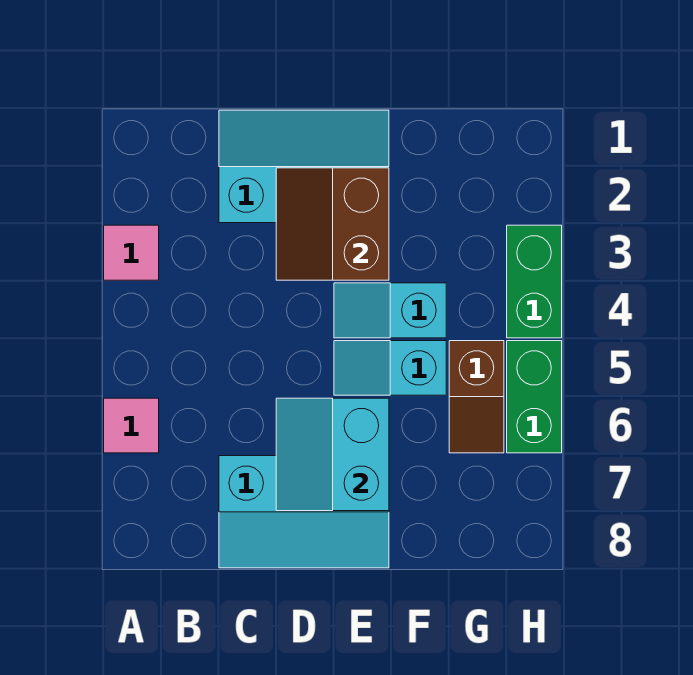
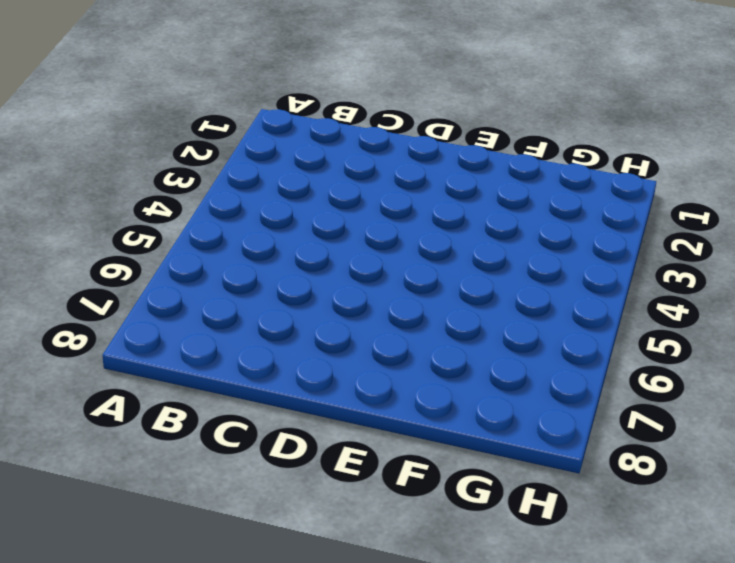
none -> pink tile A3 level 1
none -> pink tile A6 level 1

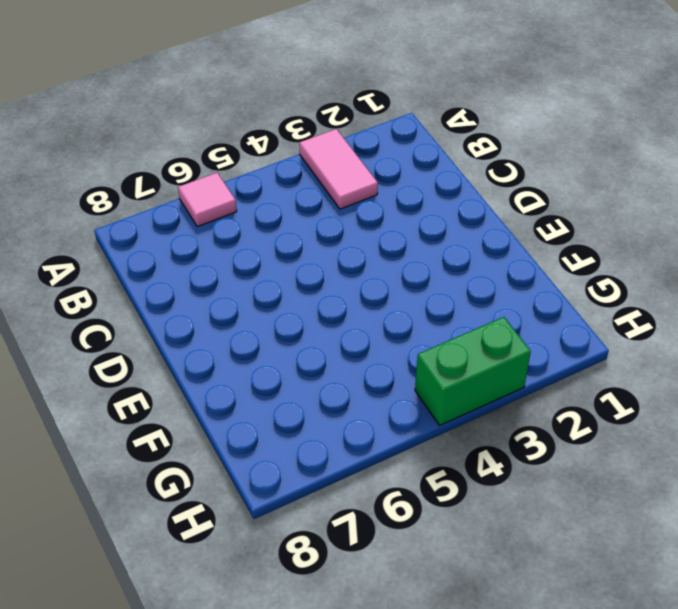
pink tile A3:B3 level 1 -> pink tile A3 level 1
none -> cyan slope C1:E2 level 1 top 2
none -> cyan slope C7:E8 level 1 top 7

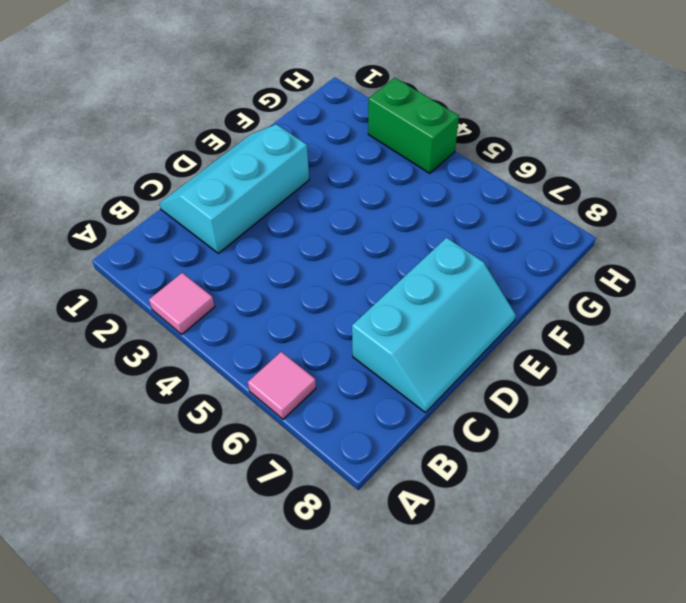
none -> cyan slope E4:F4 level 1 top F
none -> cyan slope E5:F5 level 1 top F

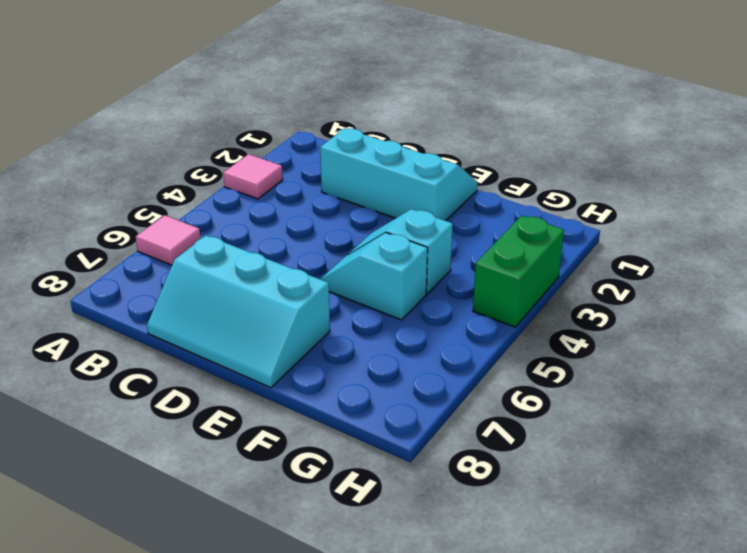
none -> brown slope G5:G6 level 1 top 5
none -> green brick H5:H6 level 1

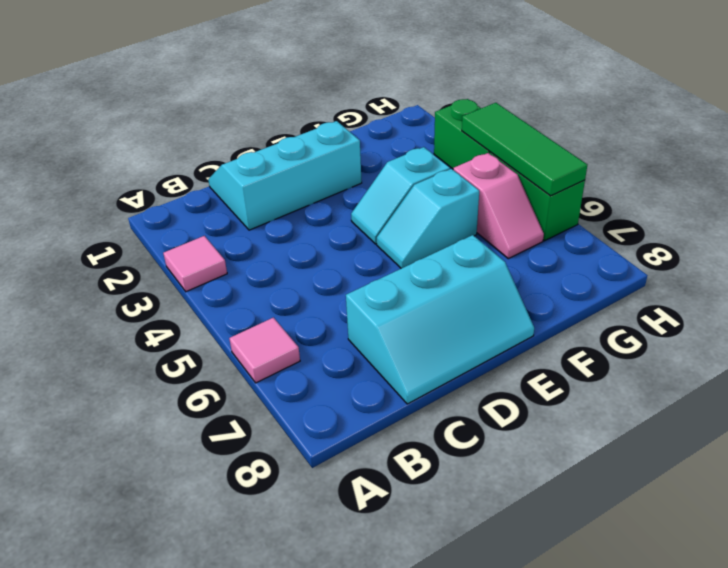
pink slope G5:G6 level 1 top 5 -> brown slope G5:G6 level 1 top 5
green tile H4:H6 level 2 -> none
none -> brown slope D2:E3 level 2 top E
none -> cyan slope D6:E7 level 2 top E

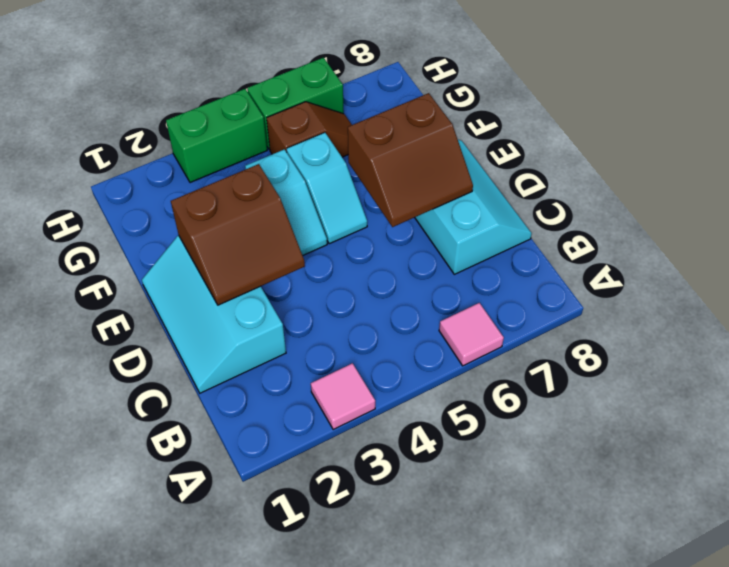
brown slope D6:E7 level 2 top E -> cyan slope D6:E7 level 2 top E

